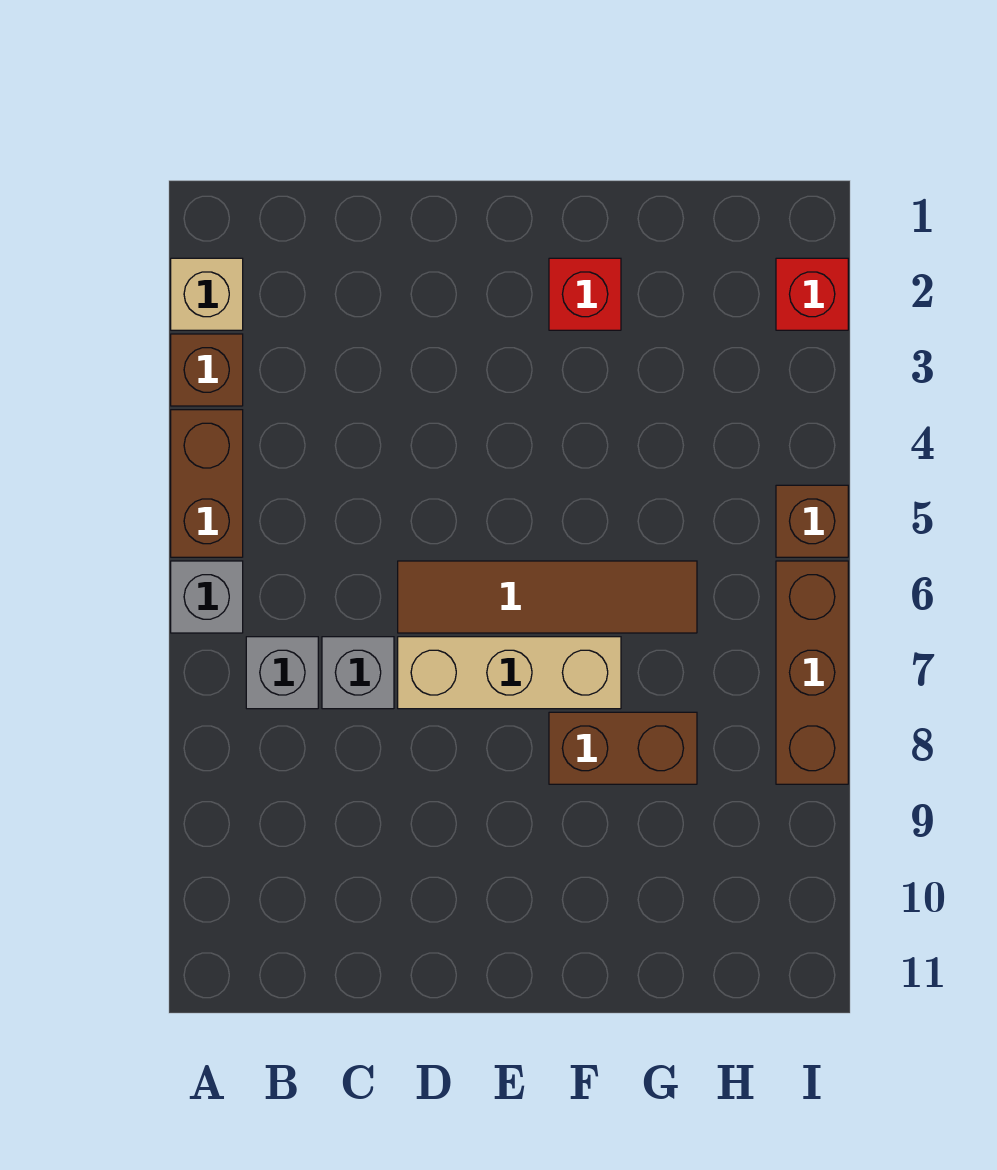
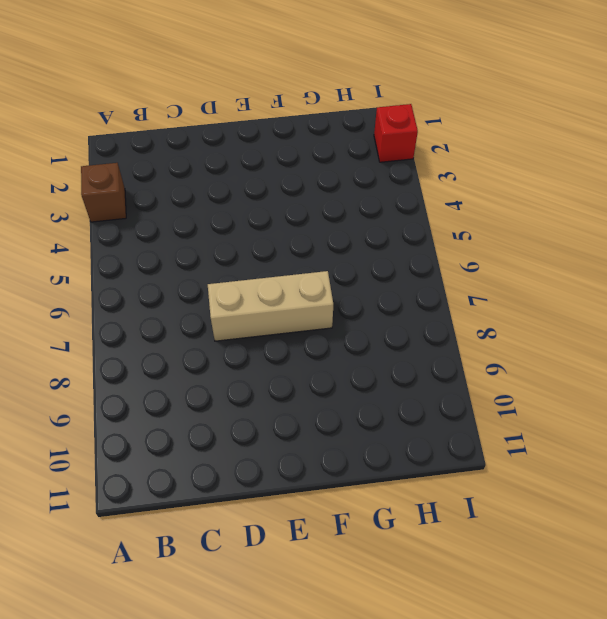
none -> tan brick A2 level 1
none -> brown brick A4:A5 level 1
none -> grey brick A6 level 1

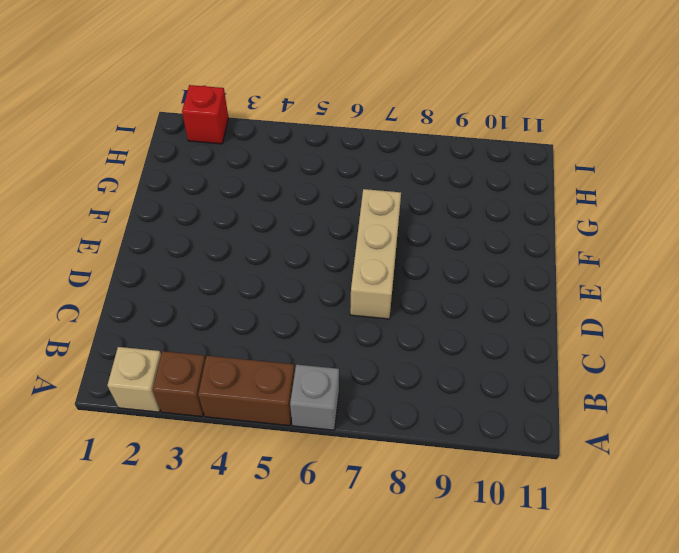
none -> grey brick B7 level 1
none -> grey brick C7 level 1
none -> brown tile D6:G6 level 1

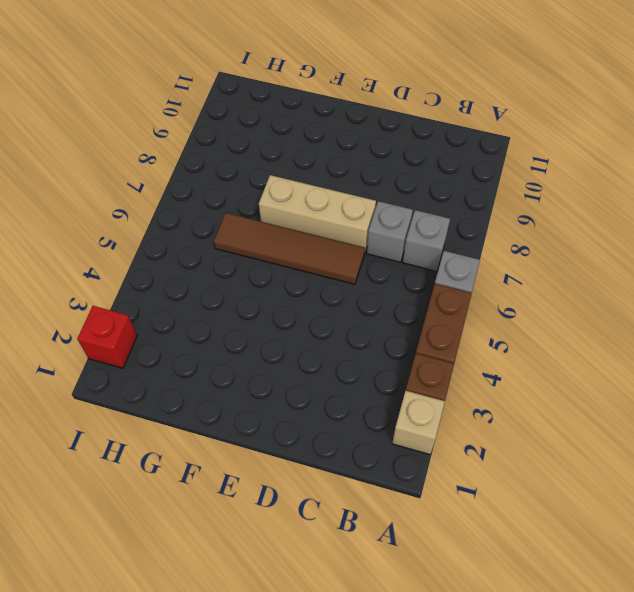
none -> red brick F2 level 1
none -> brown brick F8:G8 level 1
none -> brown brick I5 level 1

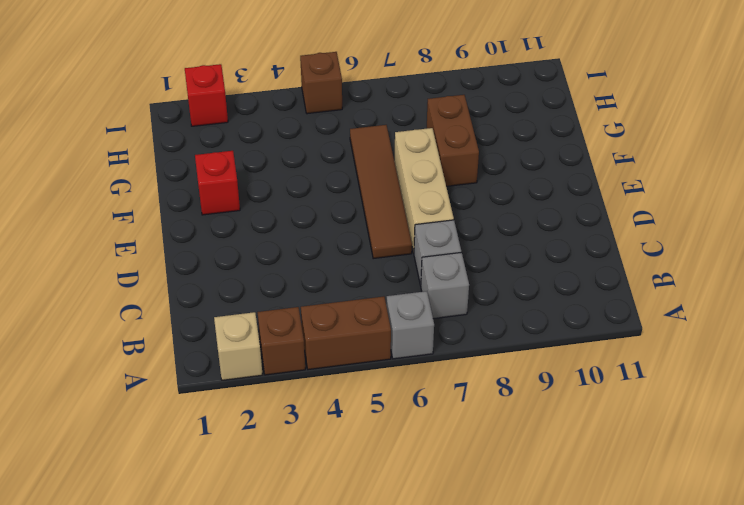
none -> brown brick I6:I8 level 1

